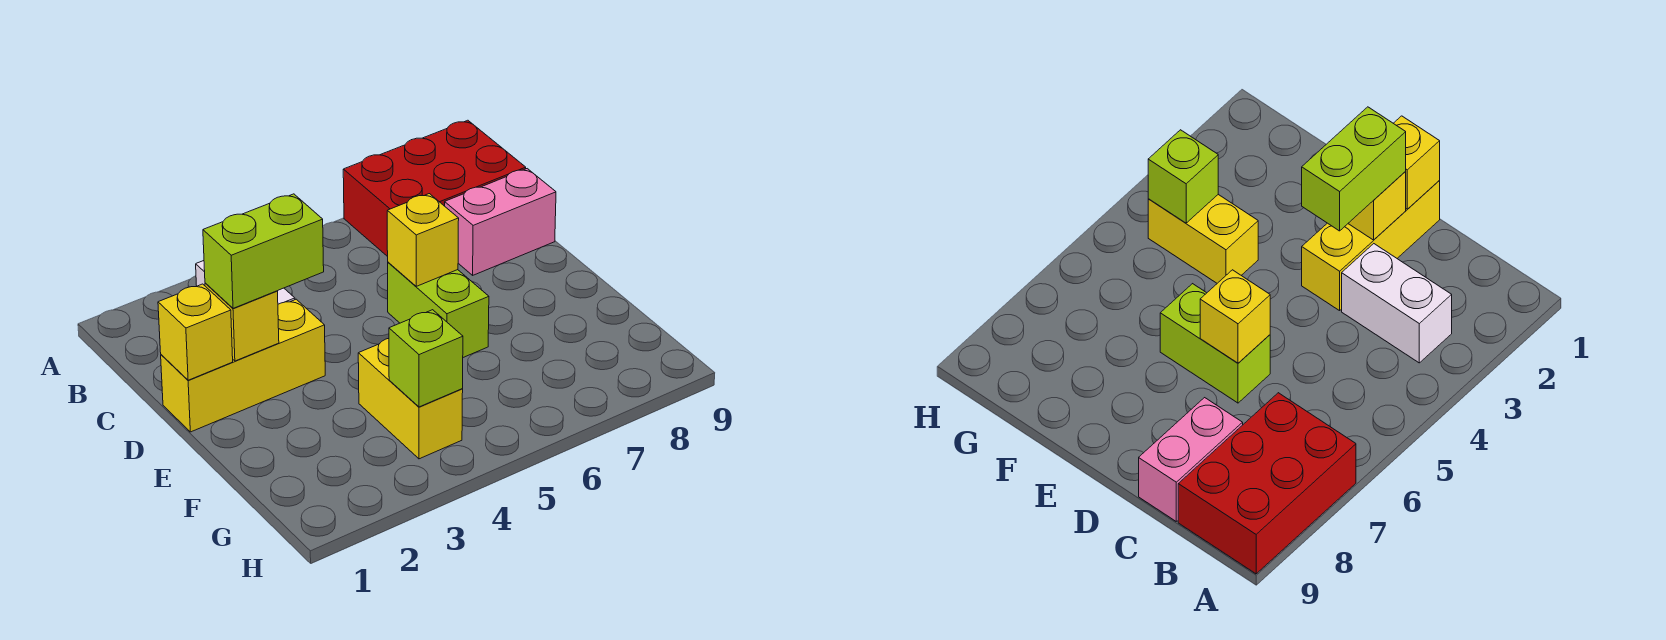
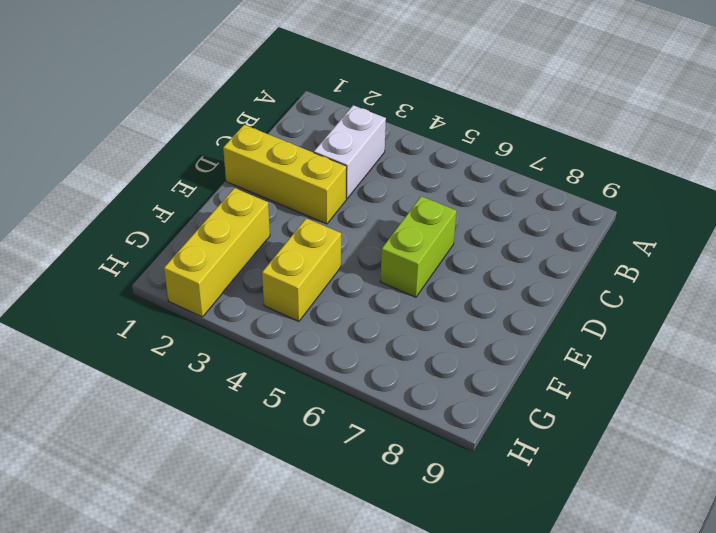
yellow brick F2:H2 level 1 -> none
none -> red brick A7:B9 level 1
none -> pink brick C8:C9 level 1

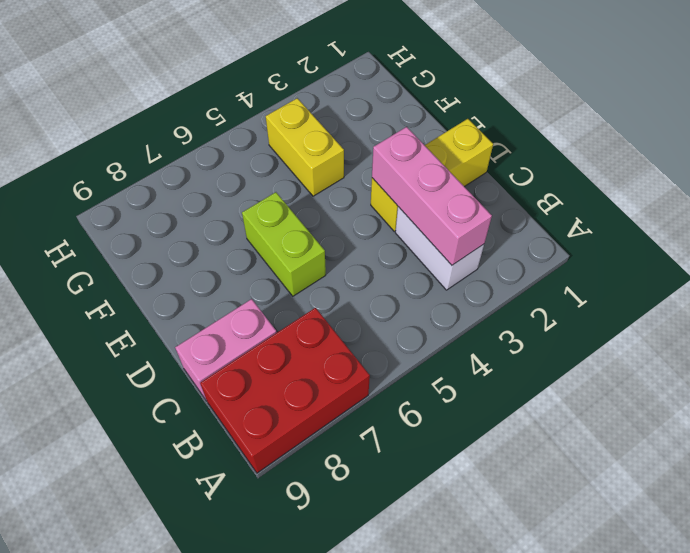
pink brick B3:D3 level 2 -> none
none -> yellow brick D1 level 2
none -> yellow brick D2 level 2

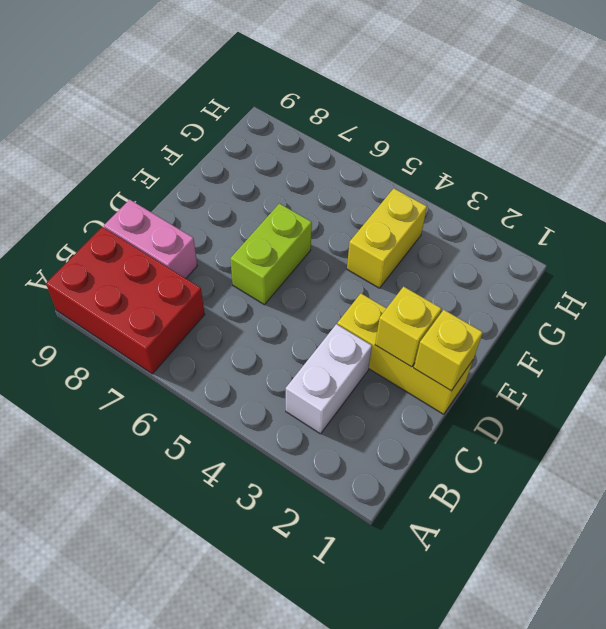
none -> yellow brick D6 level 2
none -> lime brick G4 level 2

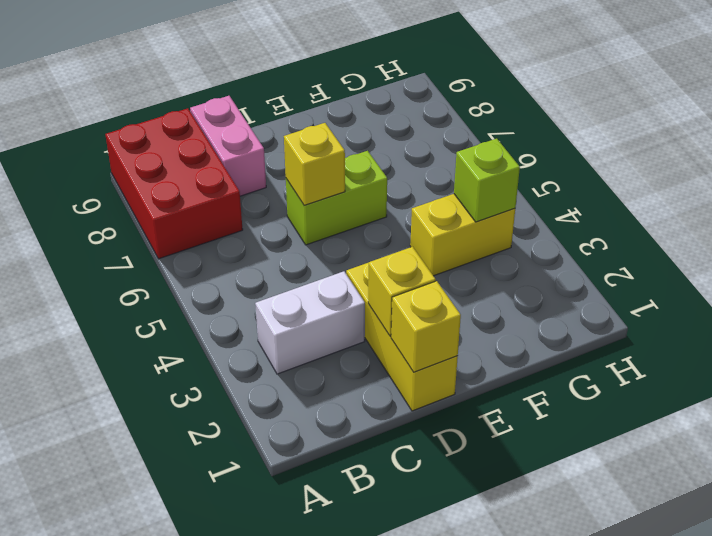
none -> lime brick D2:D3 level 3

